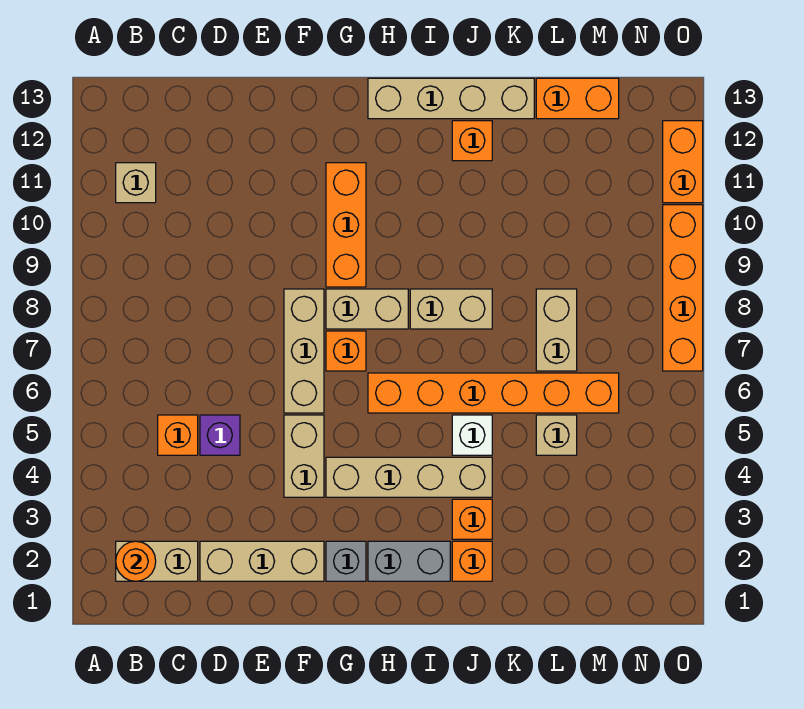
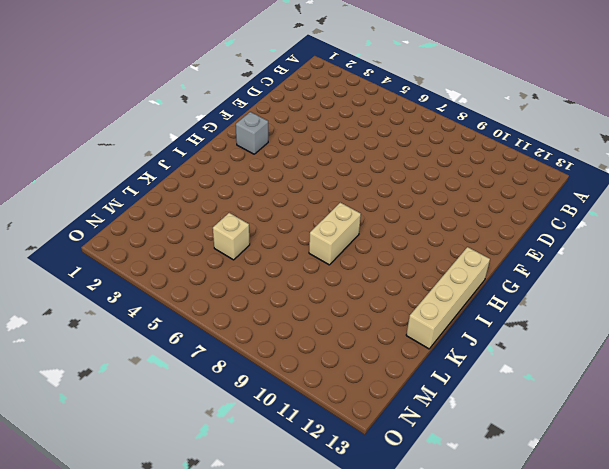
none -> tan brick B2:C2 level 1
none -> tan brick B11 level 1
none -> orange brick C5 level 1

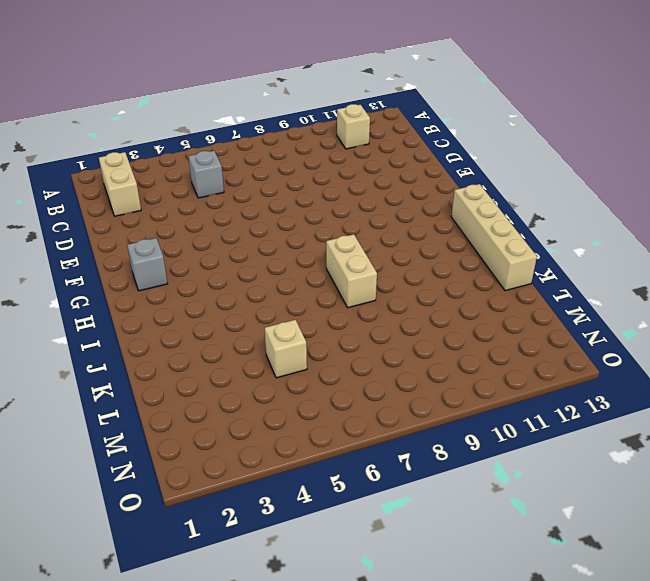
grey brick C5 level 1 -> orange brick C5 level 1
none -> tan brick D2:F2 level 1
none -> purple brick D5 level 1
none -> tan brick F4:F5 level 1

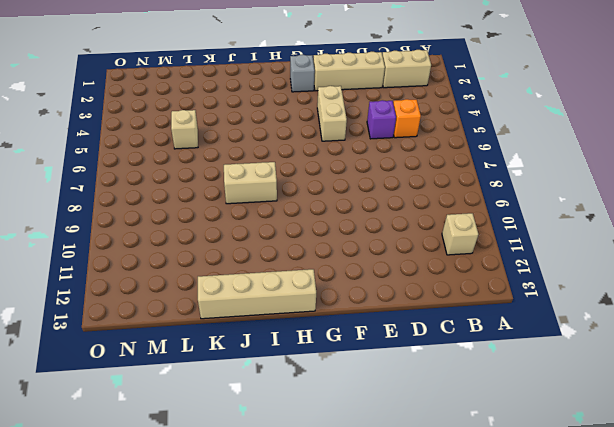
none -> tan brick F6:F8 level 1
none -> tan brick G4:J4 level 1
none -> orange brick G7 level 1

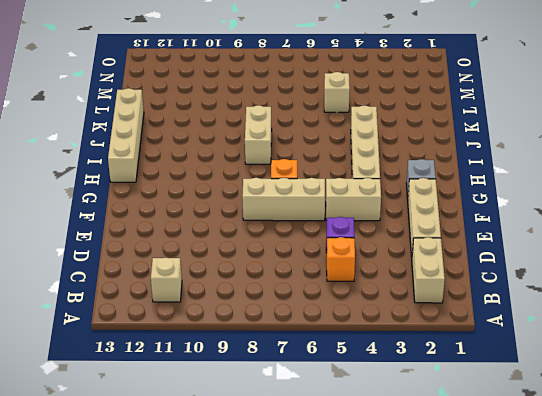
none -> tan brick G8:H8 level 1
none -> orange brick G9:G11 level 1
none -> grey brick H2:I2 level 1

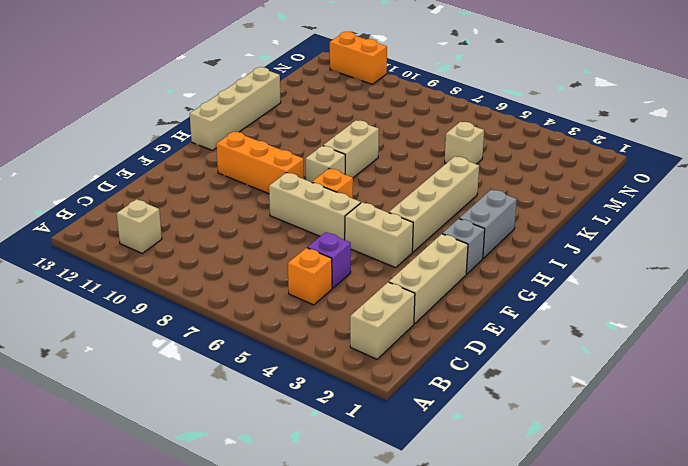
tan brick H8 level 1 -> tan brick G8:H8 level 1
none -> orange brick H6:M6 level 1
none -> orange brick J2 level 1
none -> orange brick J3 level 1

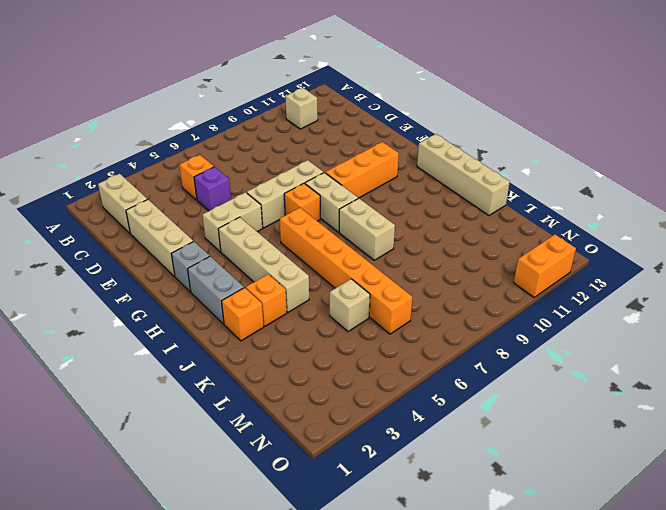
none -> white brick J5 level 1
none -> orange brick J12 level 1
none -> tan brick L7:L8 level 1

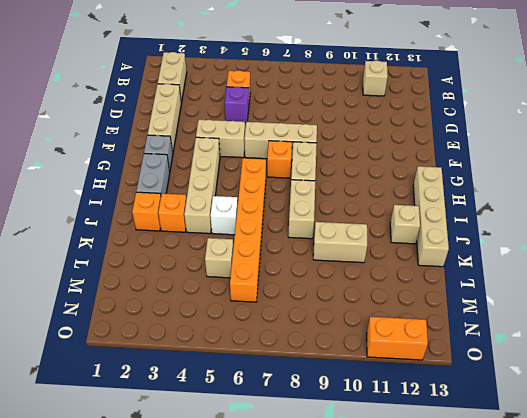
tan brick J12 level 1 -> orange brick J12 level 1
tan brick K9:K10 level 1 -> tan brick L7:L8 level 1
none -> orange brick G9:G11 level 1
none -> orange brick L13:M13 level 1
none -> orange brick O7:O10 level 1

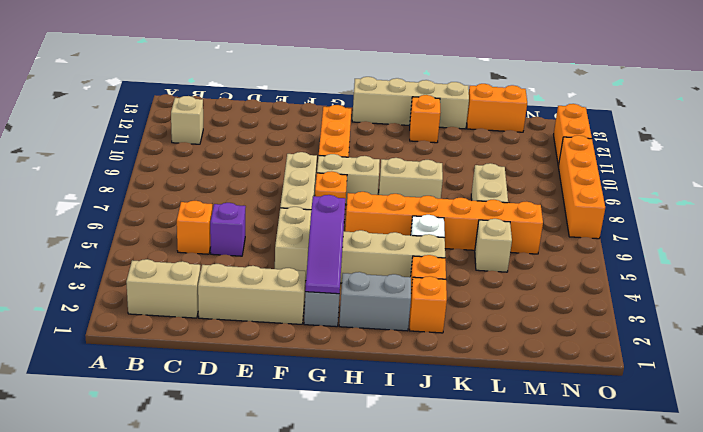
purple slope G2:G4 level 2 top 4 -> none
none -> orange round brick B2 level 2

